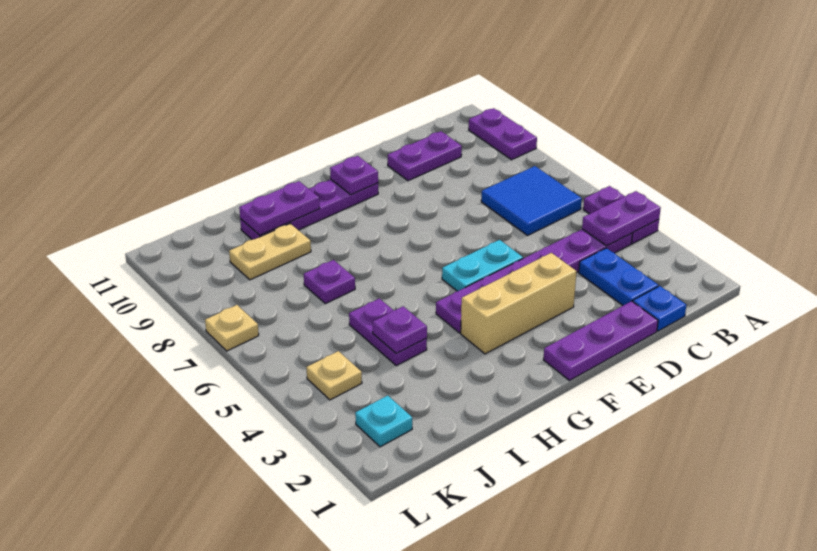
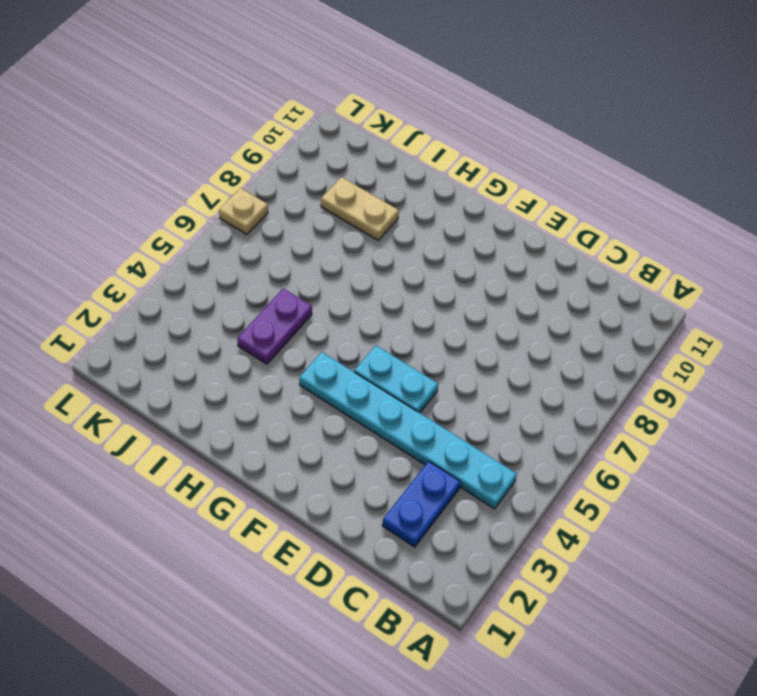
cyan plate B4:G4 level 1 -> purple plate B4:G4 level 1
none -> purple plate A4:A5 level 1
none -> purple plate A9:A10 level 1
none -> blue tile B6:C7 level 1

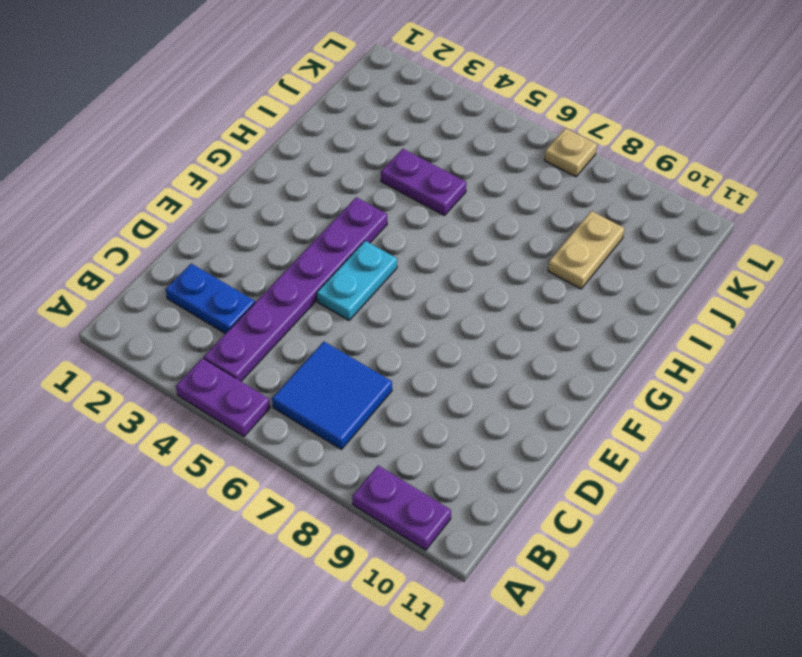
none -> blue plate C1 level 1
none -> purple plate C10:D10 level 1
none -> purple plate D1:F1 level 1

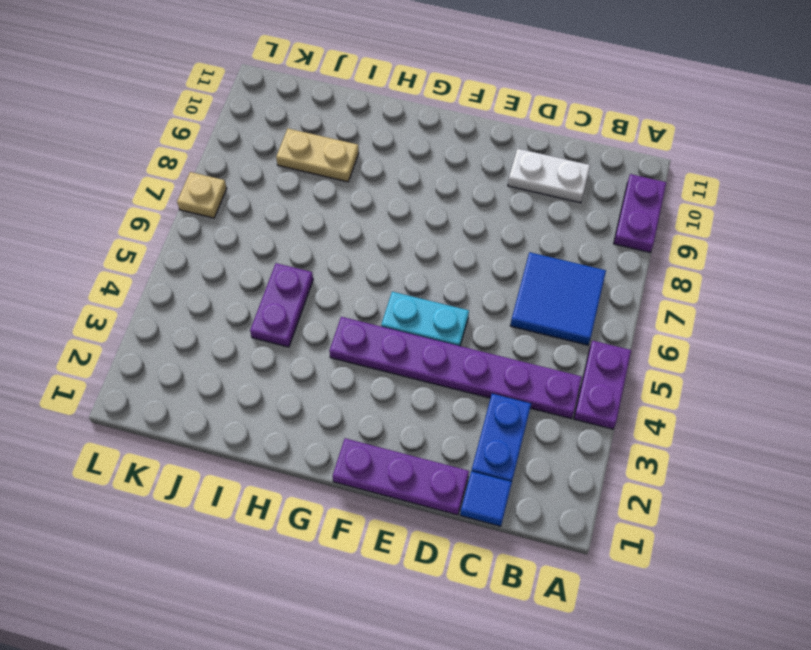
blue tile C1 level 1 -> blue plate C1 level 1
white plate C10:D10 level 1 -> purple plate C10:D10 level 1
none -> tan brick E3:G3 level 1
none -> purple plate F10:I10 level 1
none -> purple plate I7 level 1

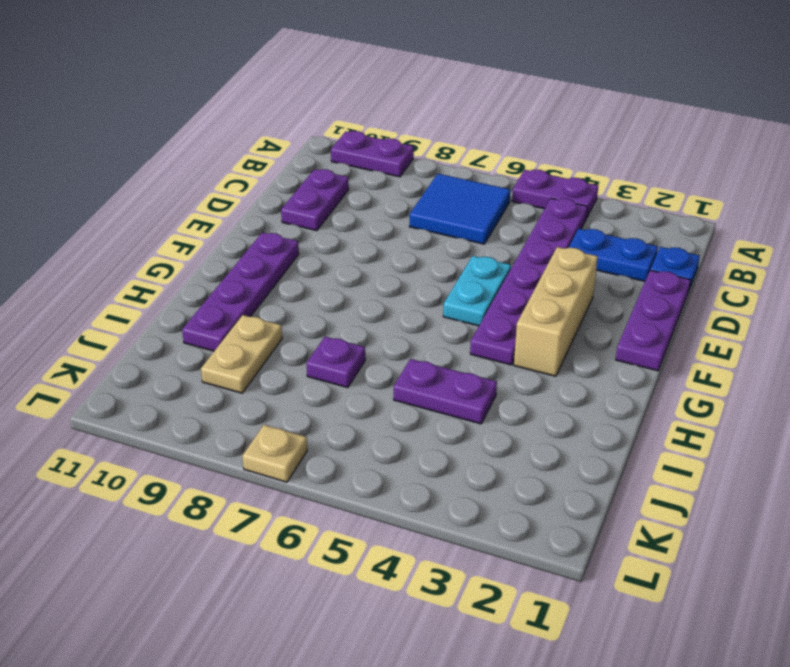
none -> cyan plate K2 level 1
none -> tan plate K4 level 1
none -> purple plate A4:B4 level 2

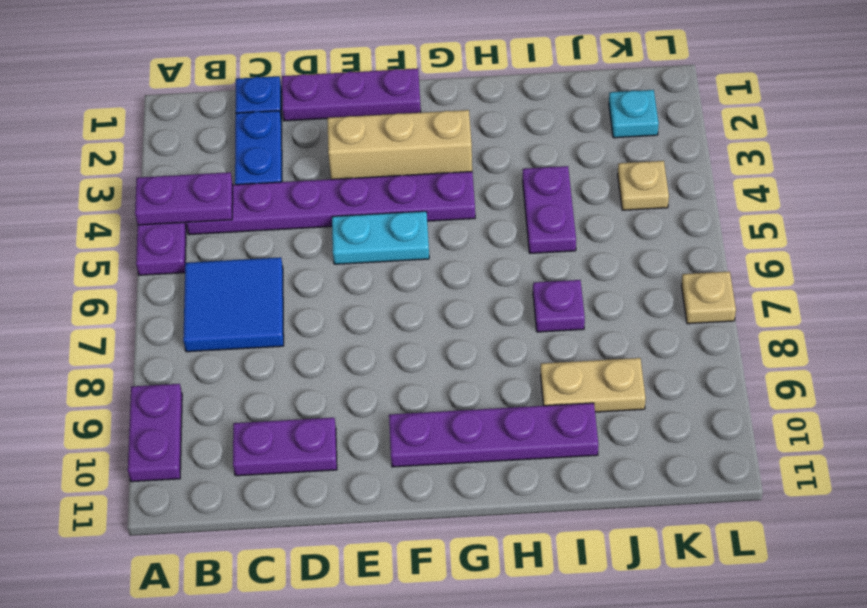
none -> purple plate F10 level 2
none -> purple plate H10:I10 level 2
none -> purple plate I4 level 2

